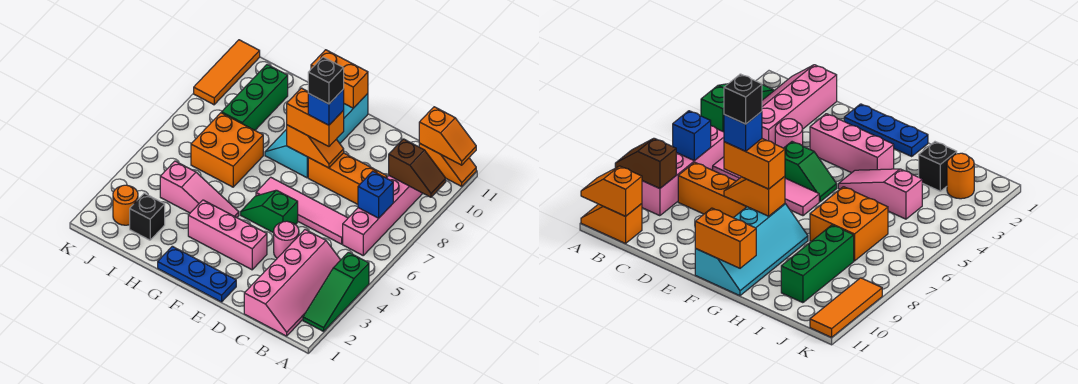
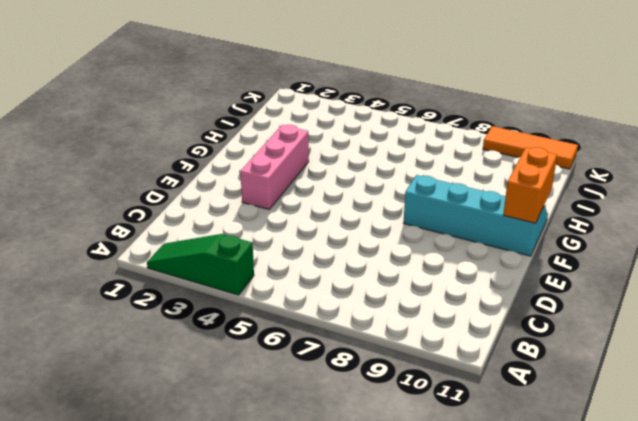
none -> orange slope A11:B11 level 1 top B
none -> pink slope B1:C4 level 1 top C
none -> pink brick B6:B9 level 1

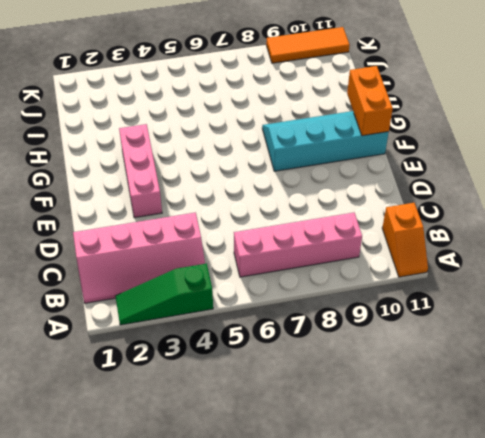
none -> pink tile C6:F6 level 1
none -> orange brick C8:E8 level 1
none -> pink round brick D4 level 1

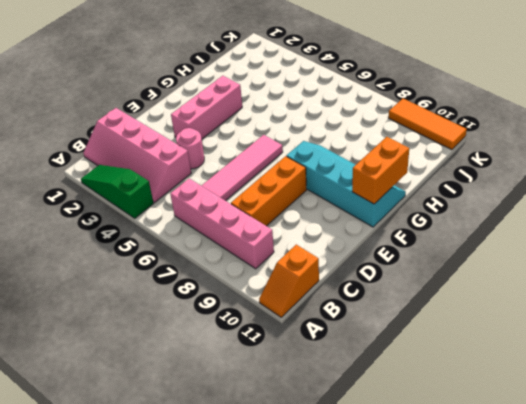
none -> blue plate E1:G1 level 1
none -> green slope E5:F5 level 1 top E
none -> pink slope G4:I4 level 1 top I

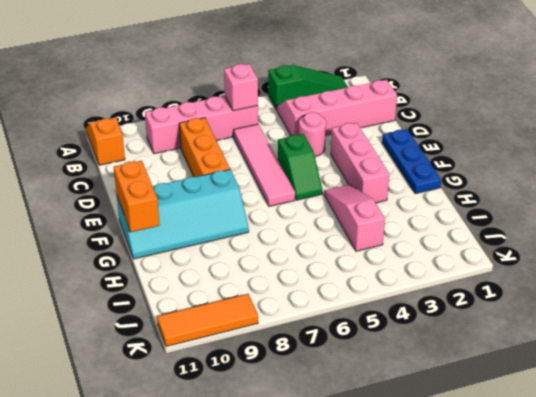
pink brick B6 level 2 -> none
none -> orange brick H6:I7 level 1
none -> black brick I2 level 1
none -> green brick I8:I10 level 1

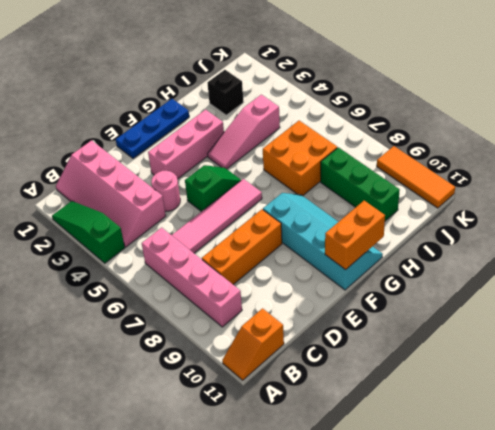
none -> orange round brick J2 level 1
none -> brown slope A9:B9 level 2 top B
none -> orange slope A11:B11 level 2 top B

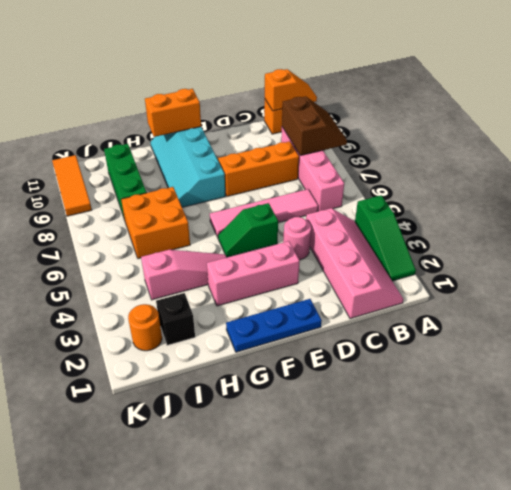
brown slope A8:B9 level 2 top B -> brown slope A9:B9 level 2 top B
none -> blue brick B7 level 2
none -> orange slope E8:F8 level 2 top F
none -> orange brick E8:F8 level 3

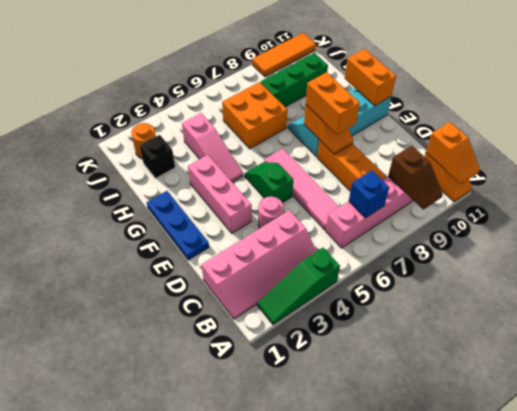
none -> blue brick E8 level 4
none -> black brick E8 level 5

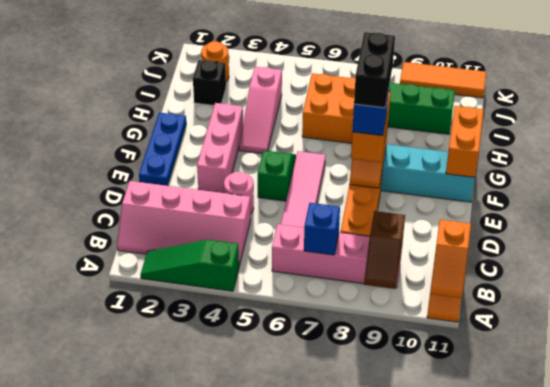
black brick E8:F8 level 5 -> black brick E8 level 5

